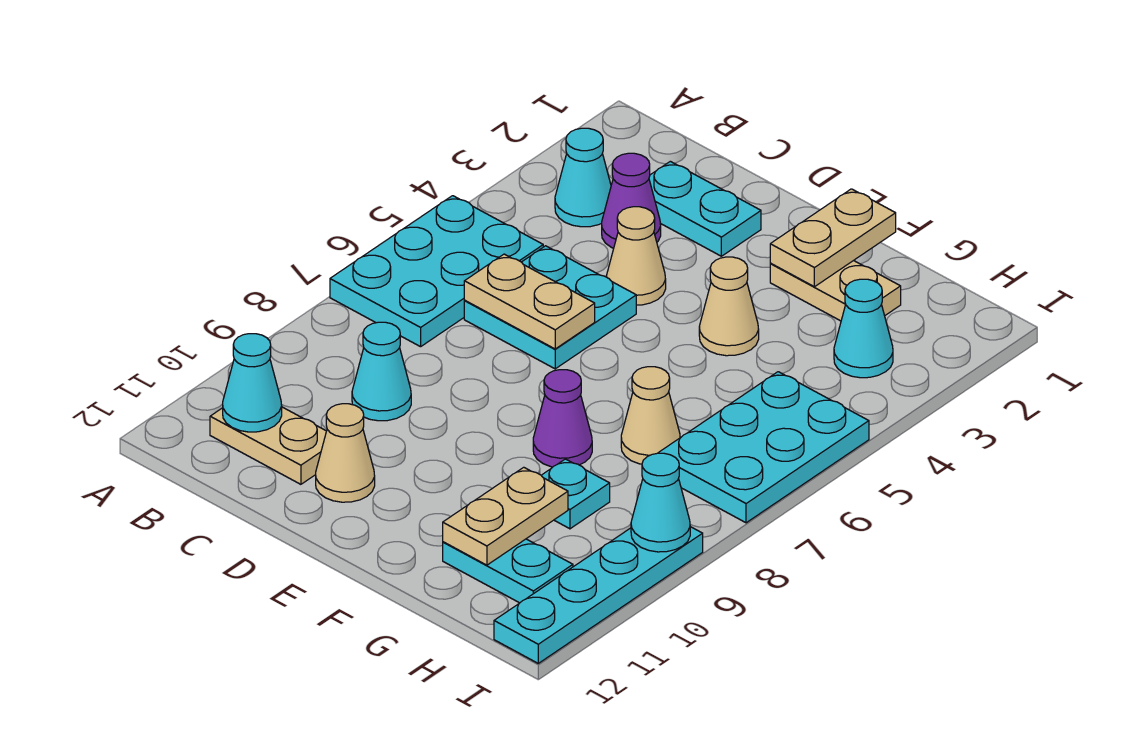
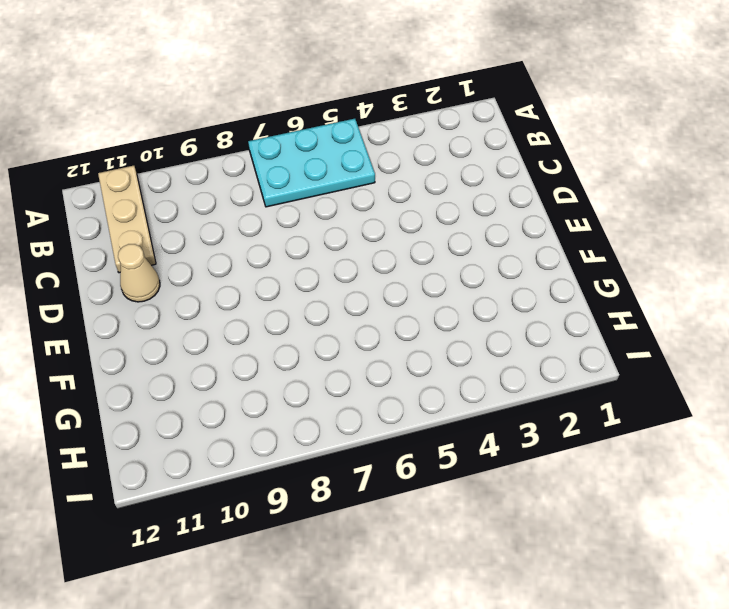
tan plate A11:C11 level 1 -> tan plate B11:C11 level 1
none -> cyan cone B3 level 1
none -> cyan plate C2:D2 level 1
none -> purple cone C3 level 1

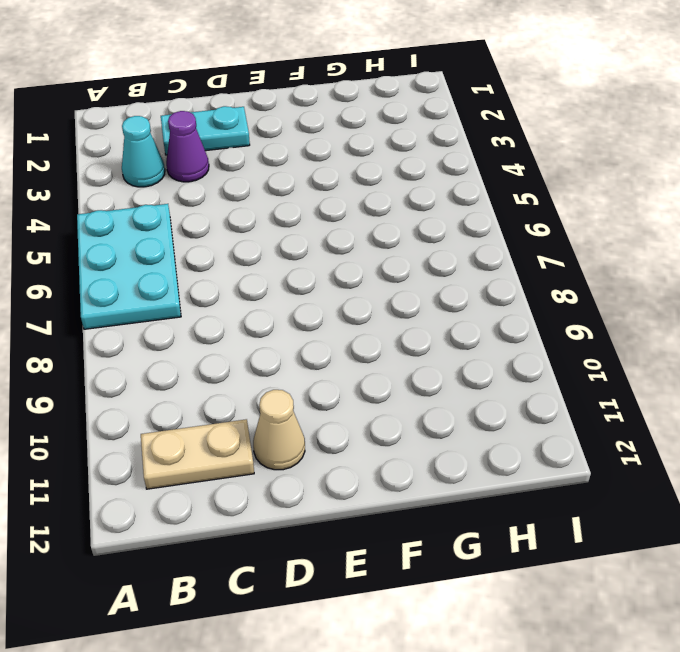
none -> cyan plate C5:D6 level 1
none -> cyan cone C9 level 1
none -> tan cone D4 level 1

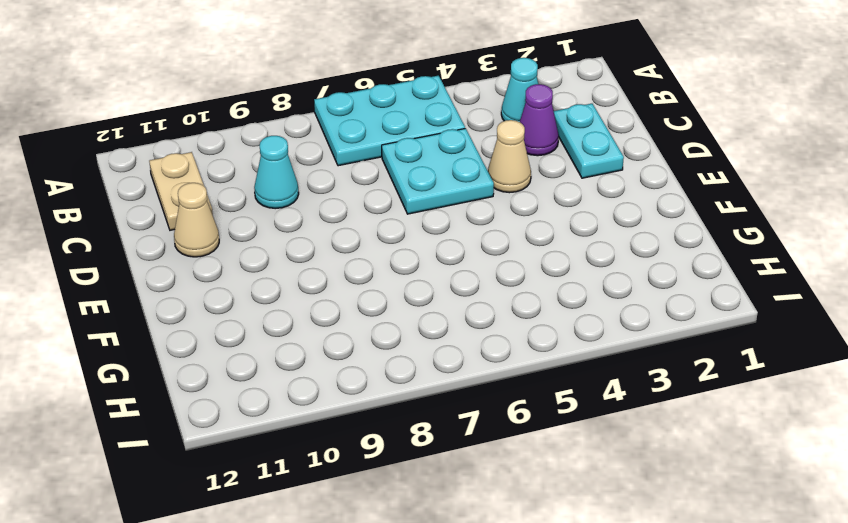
none -> tan plate F2:G2 level 1
none -> tan cone F4 level 1
none -> purple cone F8 level 1

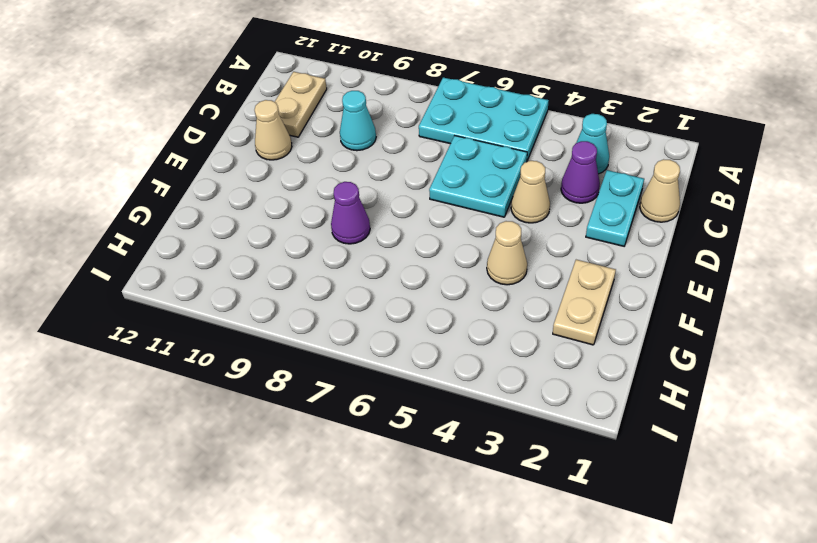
tan cone C1 level 1 -> tan cone G7 level 1
none -> cyan plate G9 level 1
none -> cyan plate G11:H11 level 1
none -> cyan cone H3 level 1

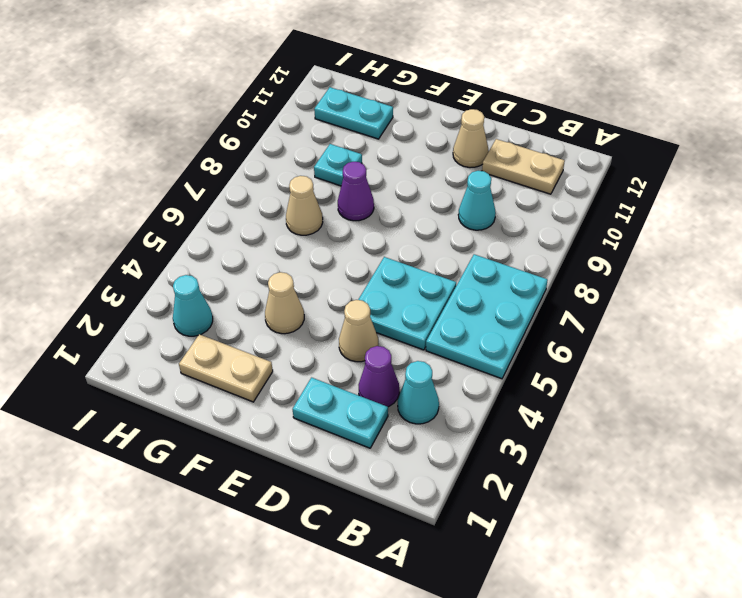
none -> cyan plate H5:I7 level 1
none -> cyan plate I9:I12 level 1
none -> cyan cone B11 level 2

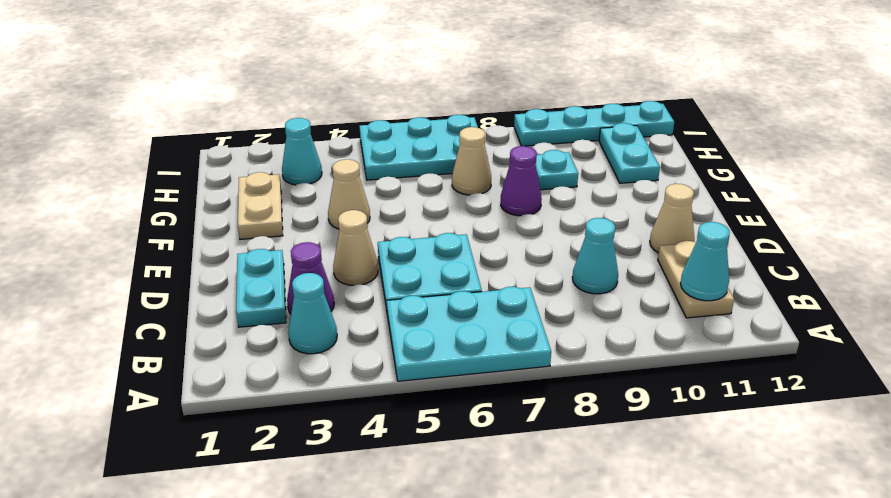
none -> tan plate C6:D6 level 2
none -> tan plate F1:F2 level 2
none -> tan plate G10:G11 level 2

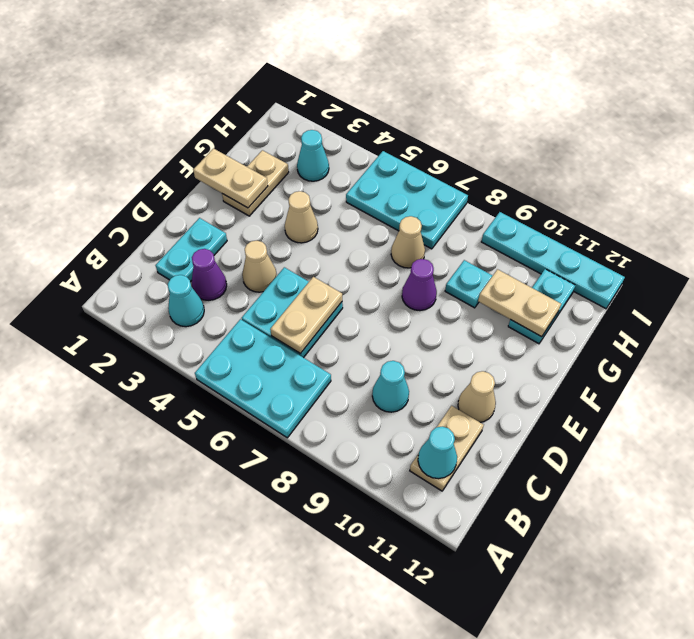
none -> cyan cone I9 level 2

